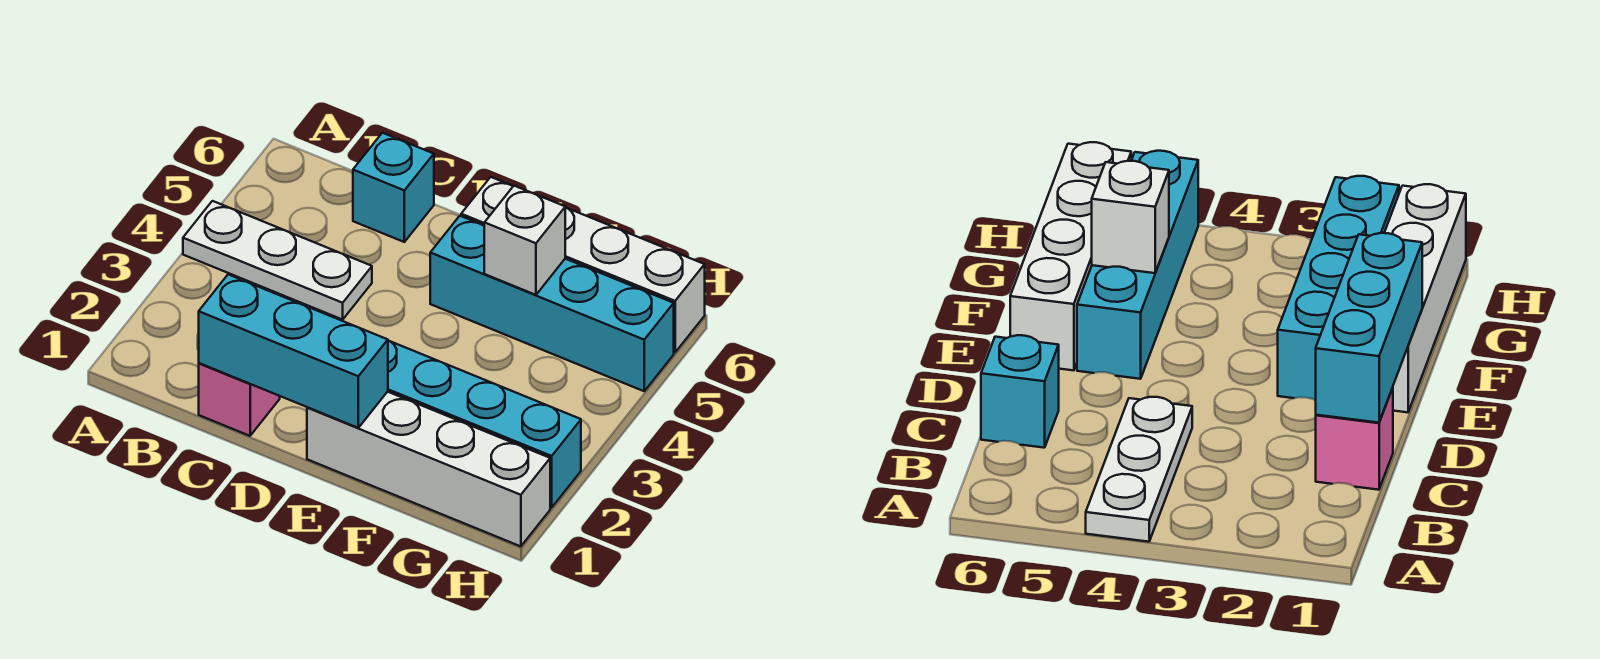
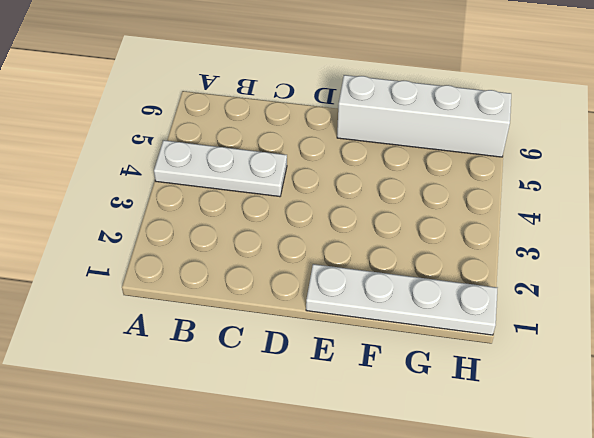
white plate E1:H1 level 1 -> white brick E1:H1 level 1
none -> pink brick C1 level 1
none -> cyan brick C6 level 1

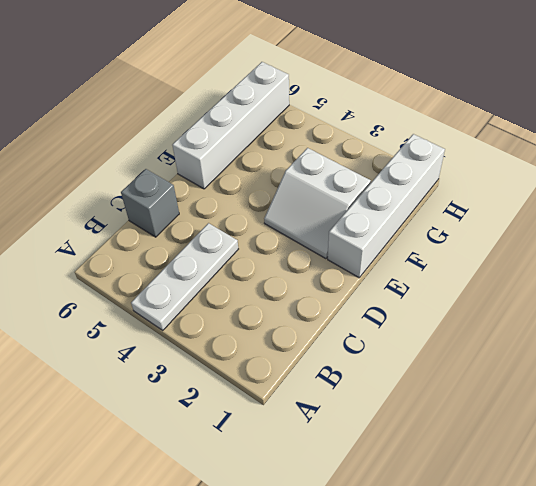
grey brick C6 level 1 -> cyan brick C6 level 1
white slope E2:F3 level 1 top F -> cyan brick E2:H2 level 1
none -> pink brick C1 level 1
none -> cyan brick E5:H5 level 1

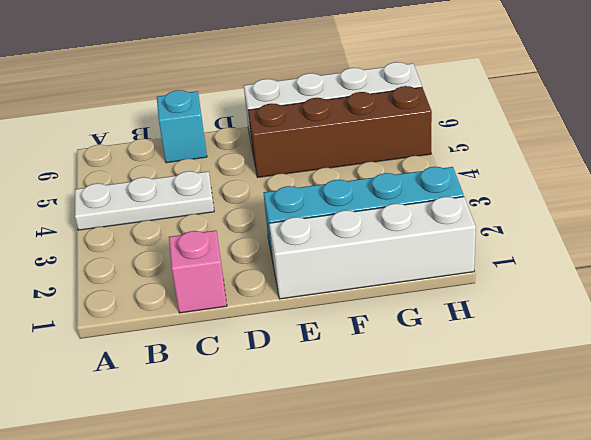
brown brick E5:H5 level 1 -> cyan brick E5:H5 level 1
none -> cyan brick C1:E1 level 2
none -> white brick F5 level 2

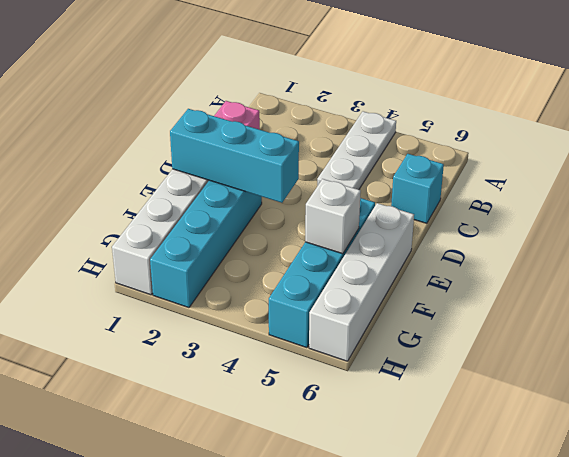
cyan brick E1:E3 level 2 -> cyan brick C1:E1 level 2

